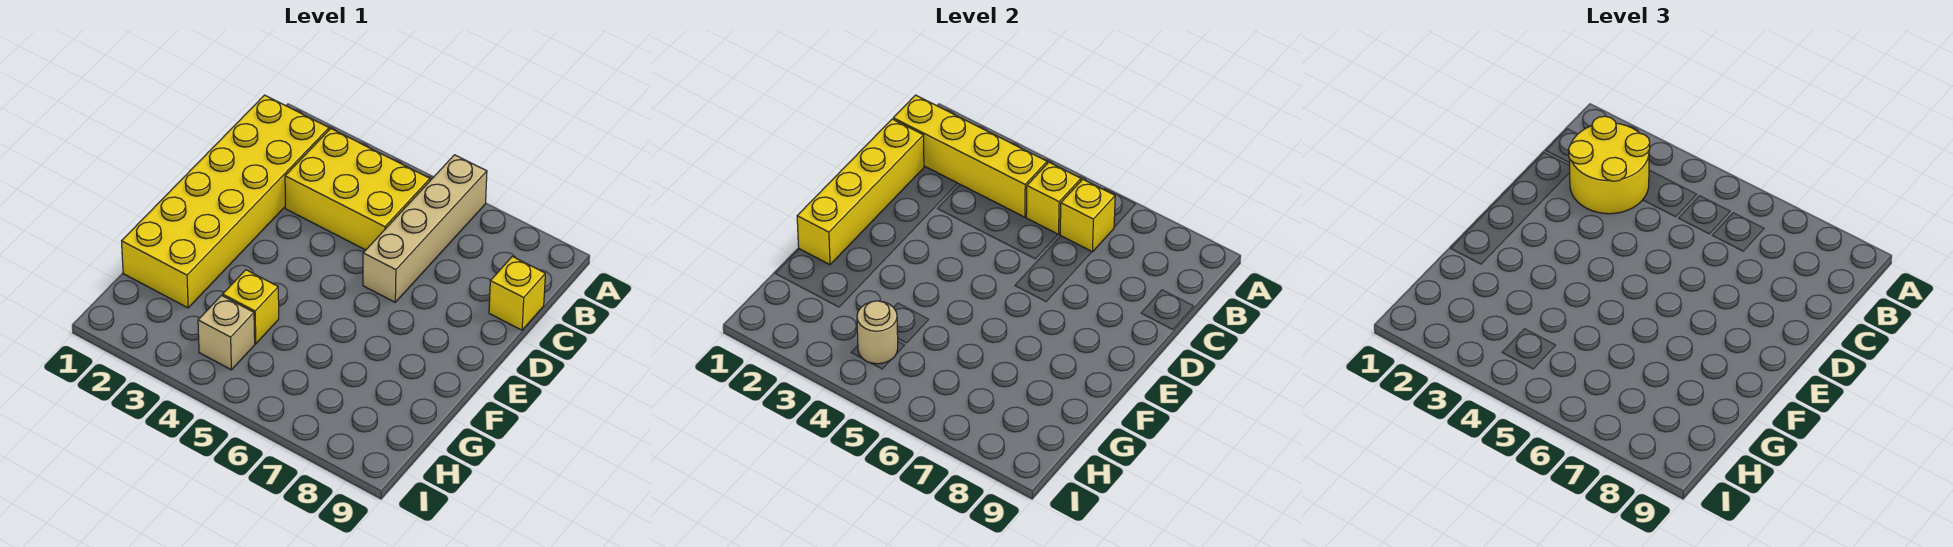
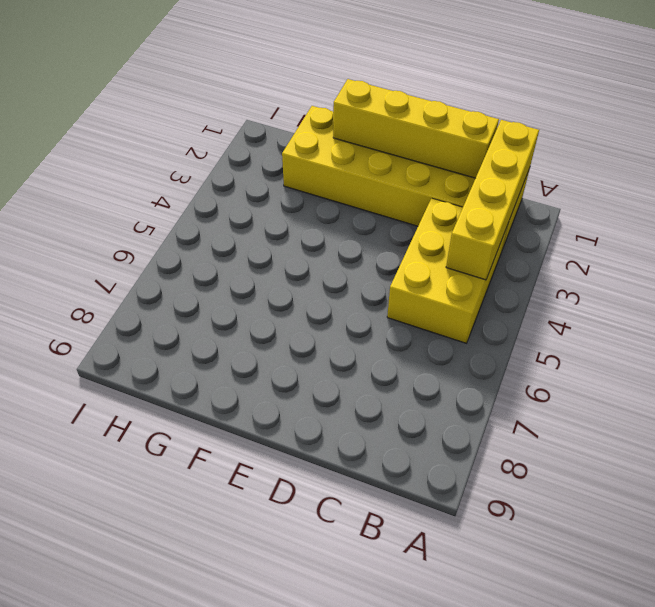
none -> tan brick A6:D6 level 1
none -> yellow brick C9 level 1
none -> yellow brick G4 level 1

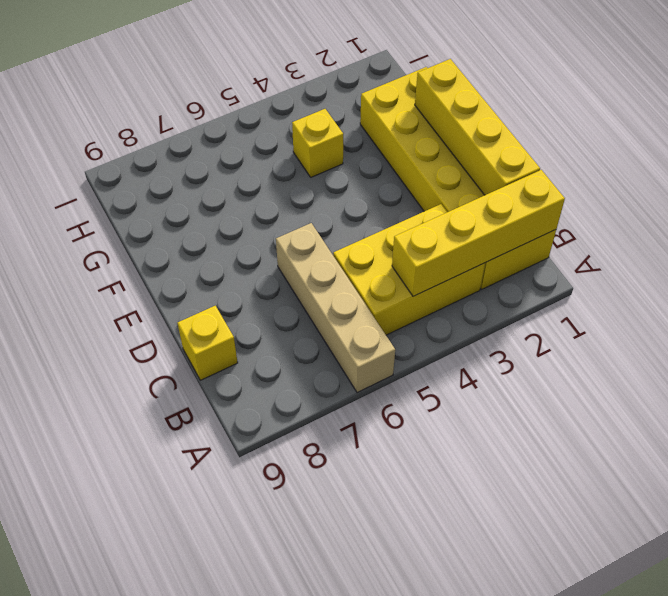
none -> tan brick H4 level 1
none -> yellow brick B5 level 2
none -> yellow brick B6 level 2

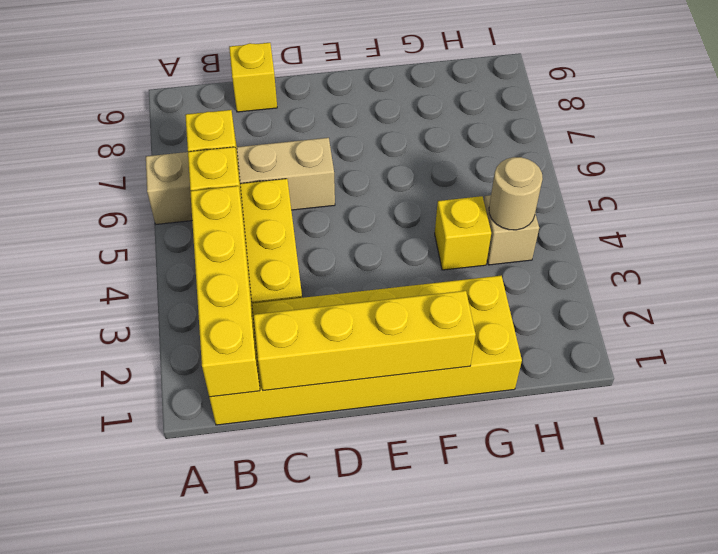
none -> yellow round brick B2:C3 level 3

